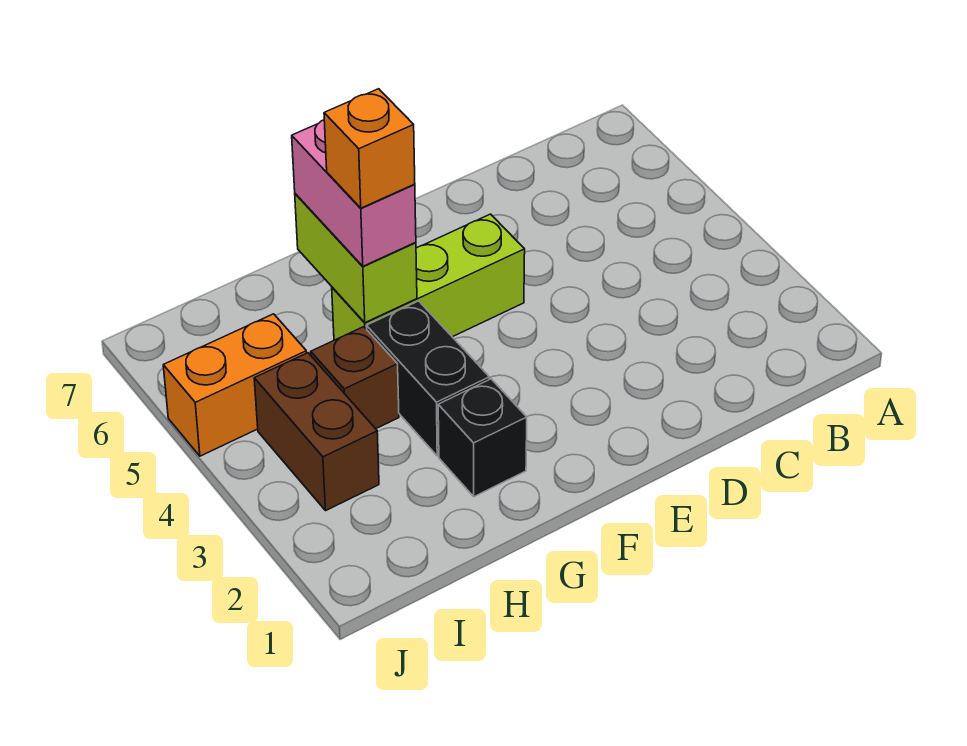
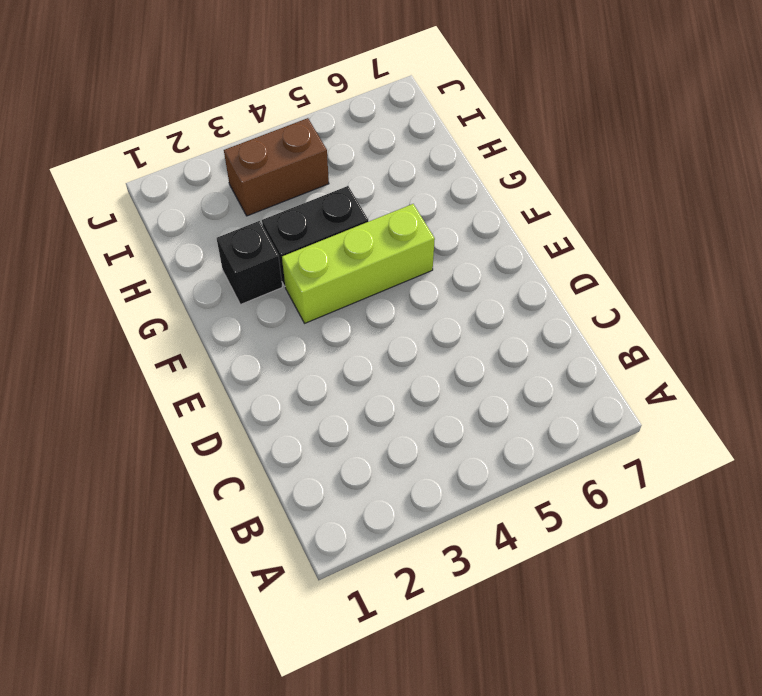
lime brick F3:F5 level 1 -> lime brick E5:G5 level 1
none -> brown brick H4 level 1
none -> orange brick I5:J5 level 1

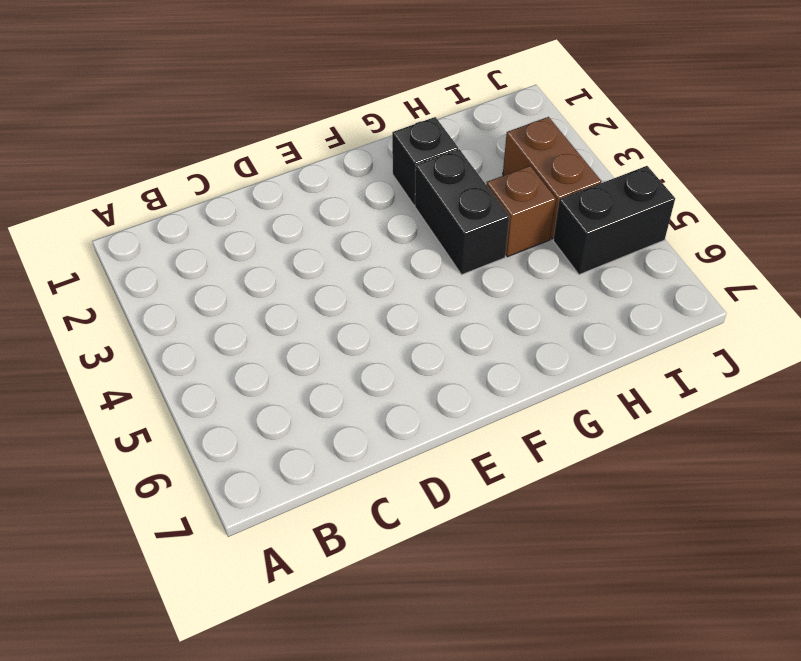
black brick I5:J5 level 1 -> orange brick I5:J5 level 1
none -> lime brick E5:G5 level 1
none -> lime brick G5:G6 level 2

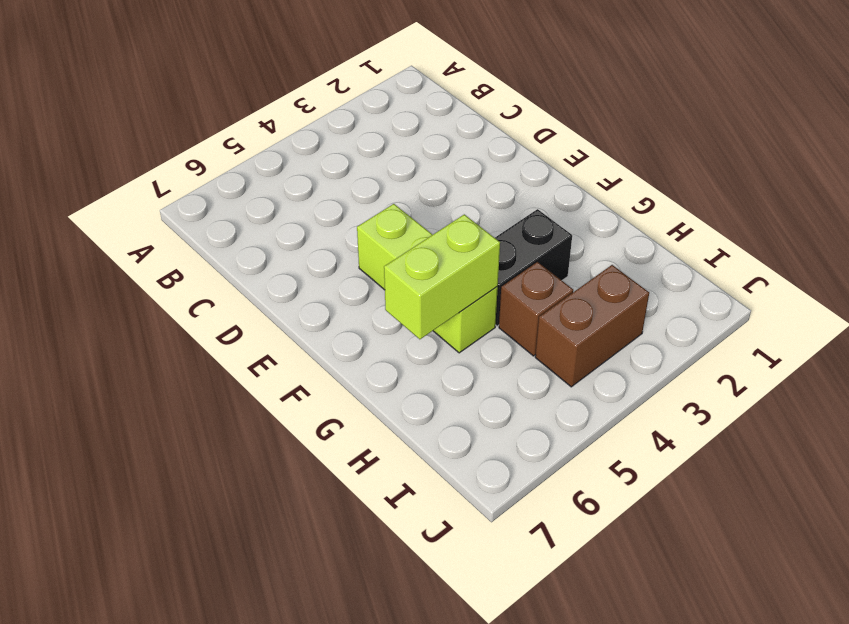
none -> black brick G2 level 1
none -> orange brick I5:J5 level 1

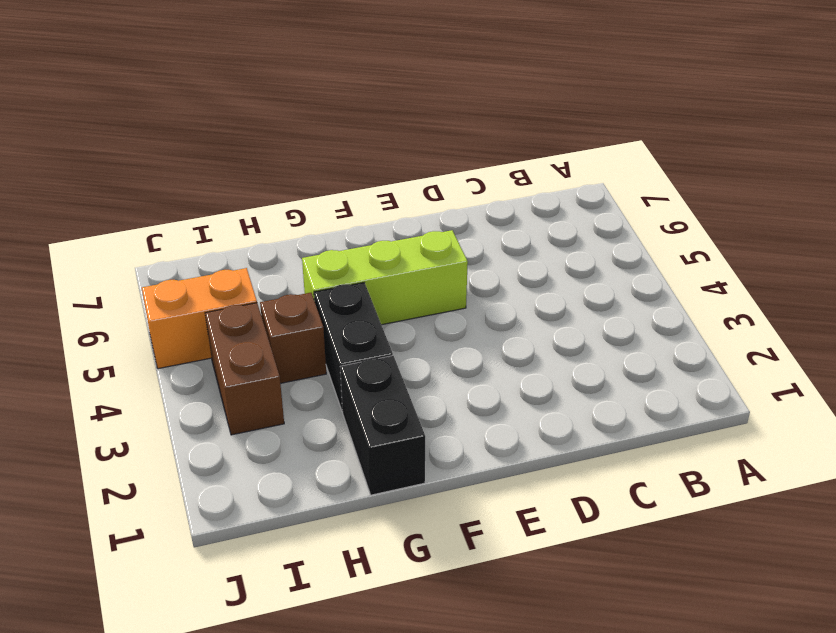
black brick G1:G2 level 1 -> black brick G2 level 1
none -> lime brick G5:G6 level 2
none -> pink brick G5:G6 level 3

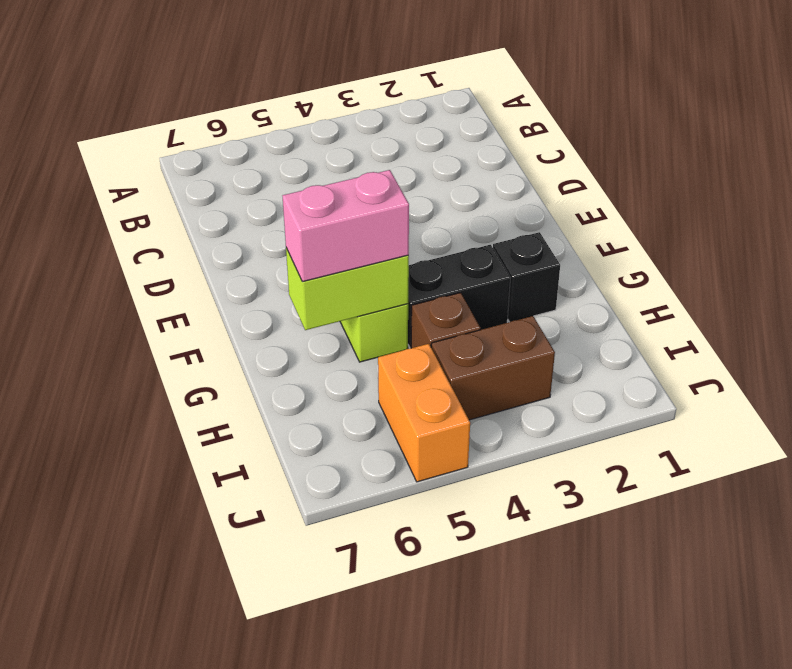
none -> orange brick G5 level 4

